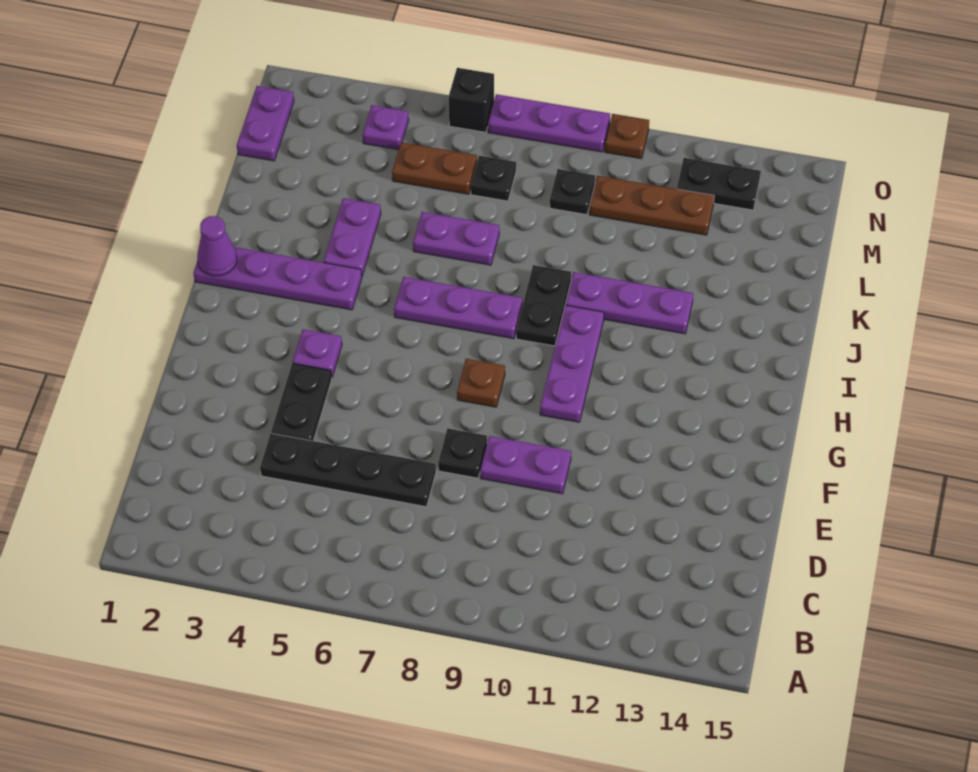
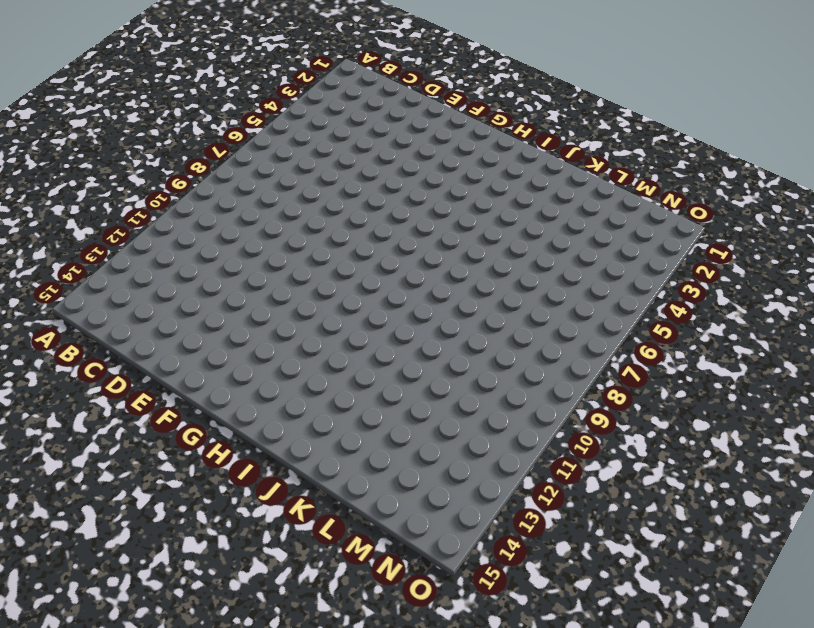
none -> black plate D4:D7 level 1
none -> black plate E4:F4 level 1
none -> black plate E8 level 1

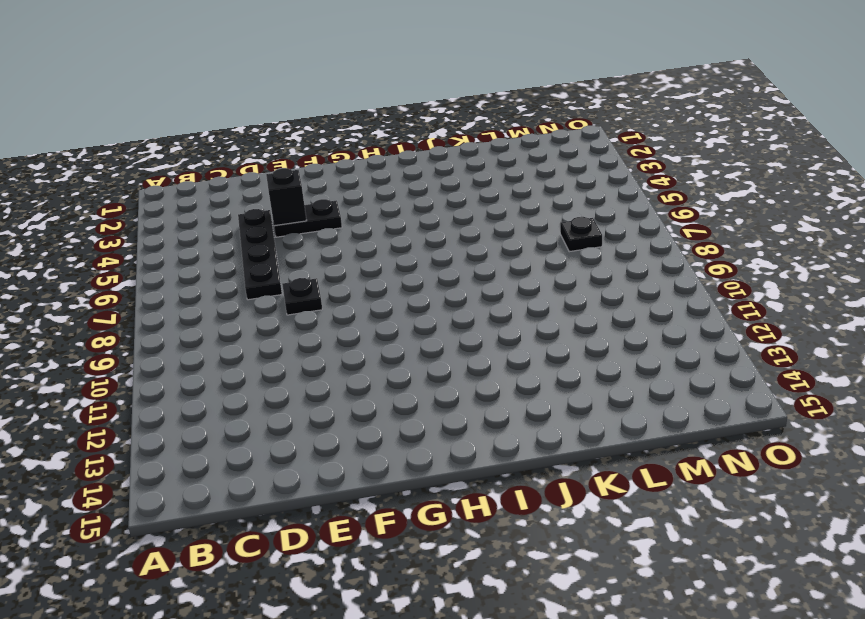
black brick E4 level 2 -> black brick O6 level 1
none -> purple plate E9:E10 level 1
none -> purple plate G4 level 1
none -> brown plate G8 level 1

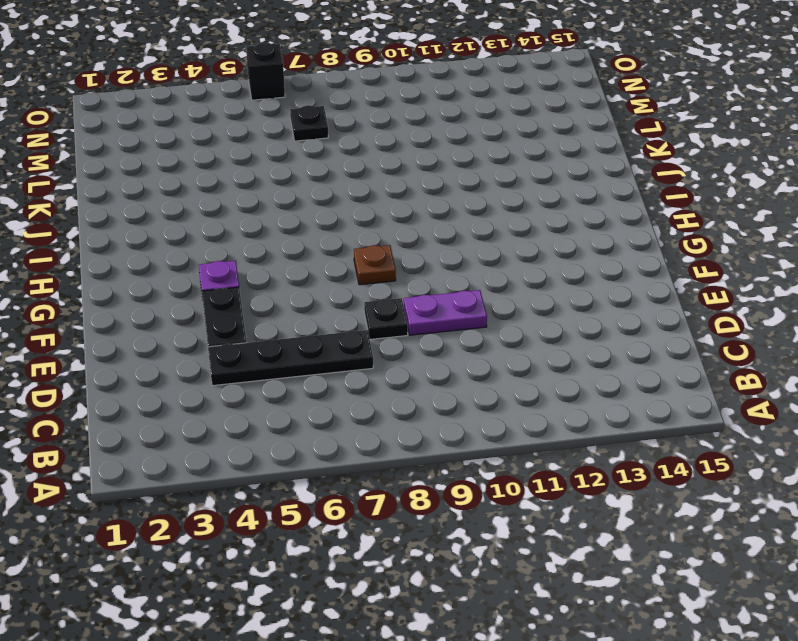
none -> purple plate G10:I10 level 1
none -> purple plate I1:I4 level 1
none -> purple plate I6:I8 level 1

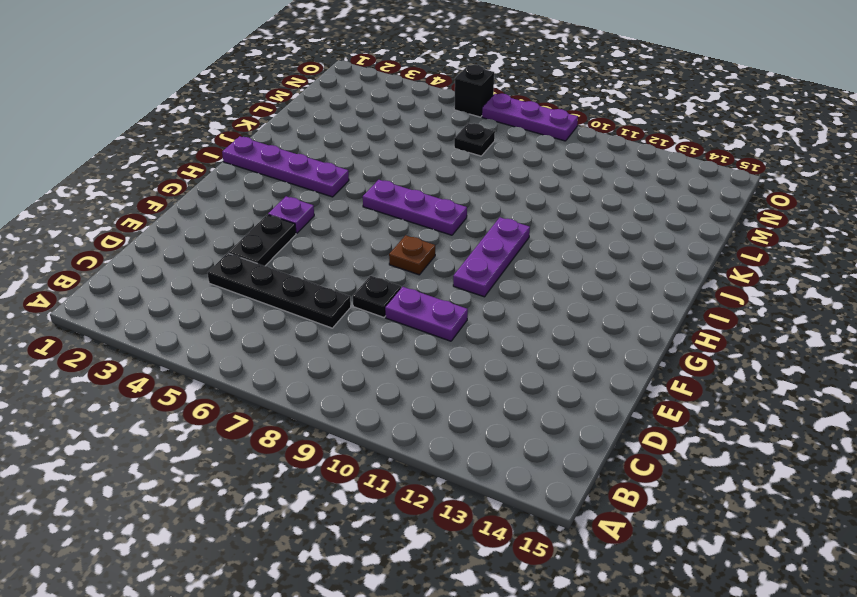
none -> black plate I9:J9 level 1
none -> purple plate J4:K4 level 1
none -> purple plate J10:J12 level 1

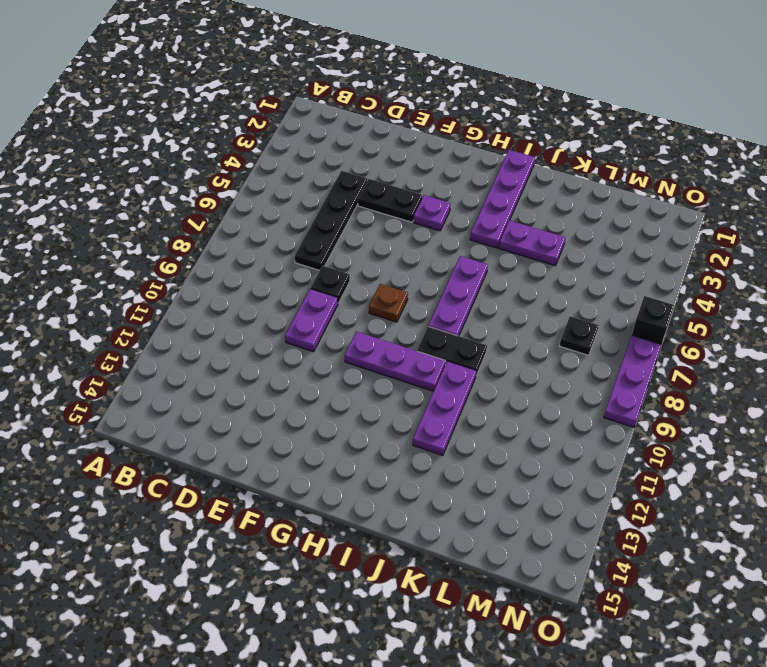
none -> purple plate K6:K7 level 1
none -> purple plate M1:N1 level 1
none -> brown plate M5:M6 level 1

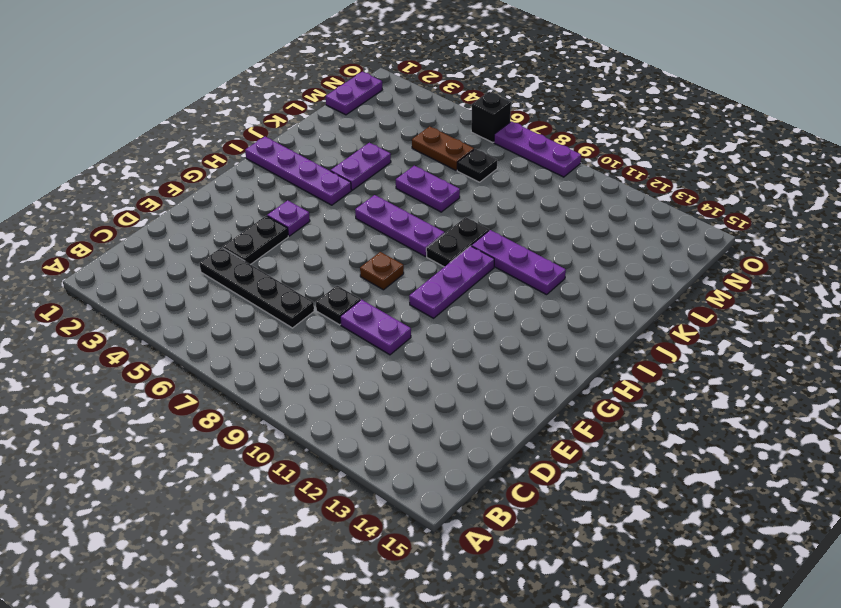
none -> black plate M9 level 1
none -> brown plate M10:M12 level 1
none -> purple plate N4 level 1

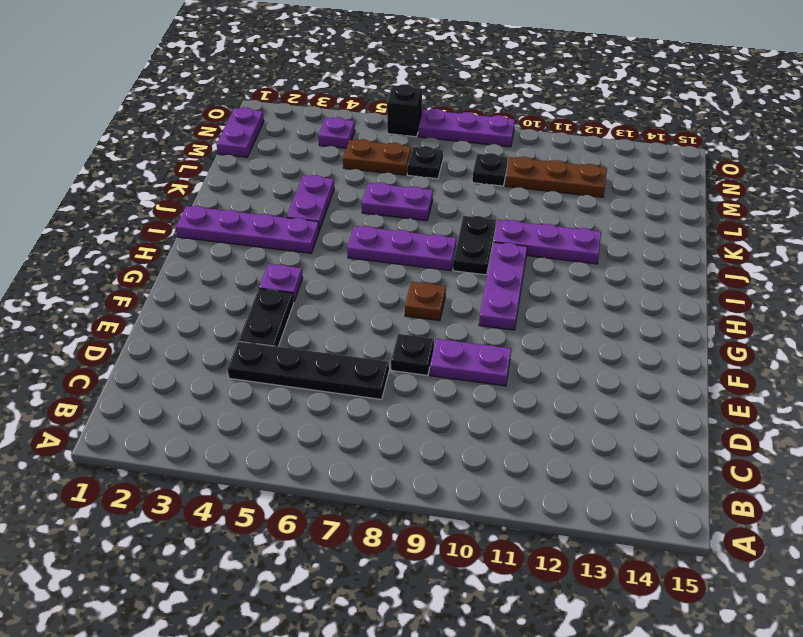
none -> black plate N12:N13 level 1
none -> brown plate O10 level 1
none -> purple cone I1 level 2

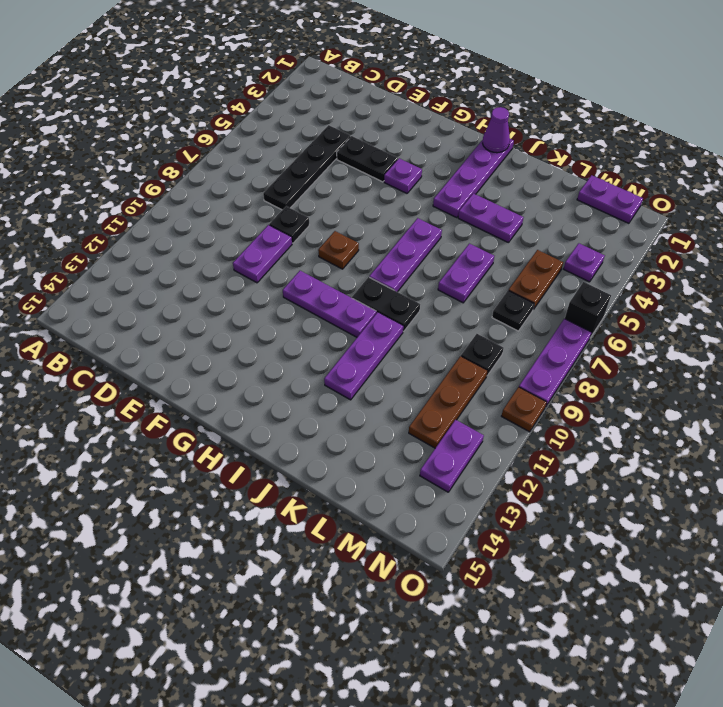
purple plate N12:N13 level 1 -> black plate N12:N13 level 1

